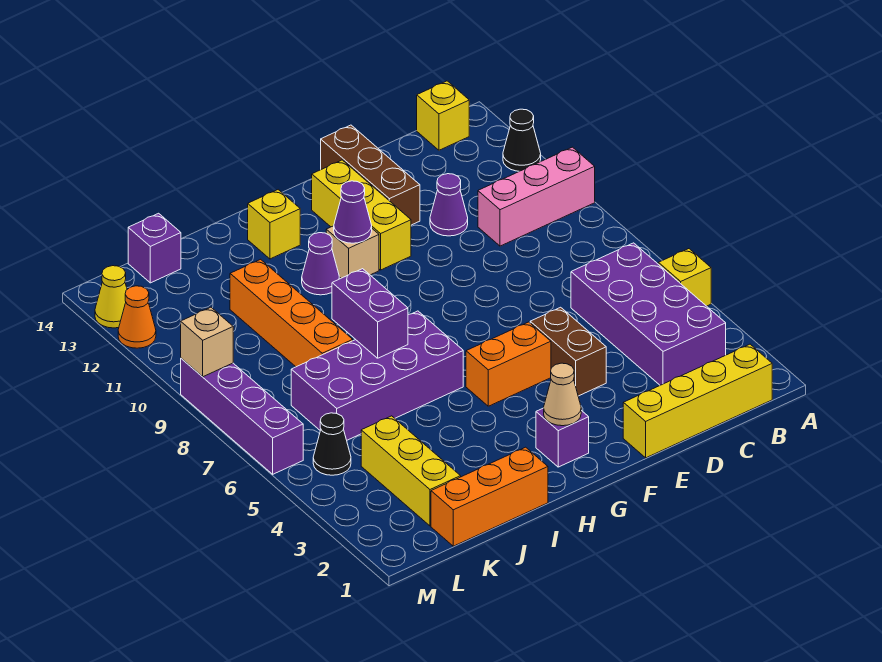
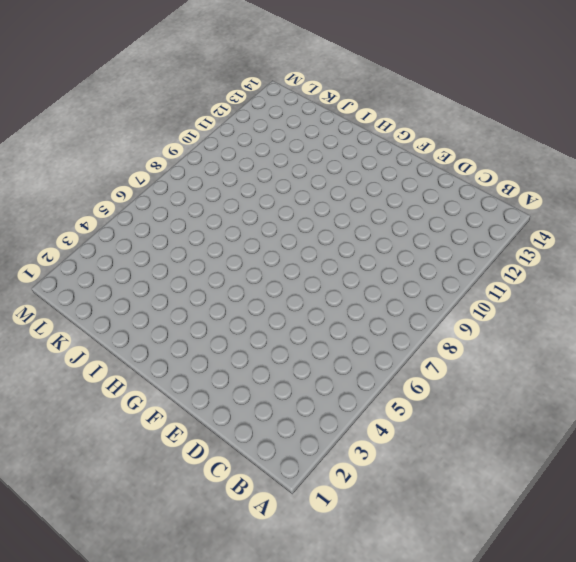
none -> yellow brick A5 level 1
none -> pink brick A10:C10 level 1
none -> black cone A12 level 1

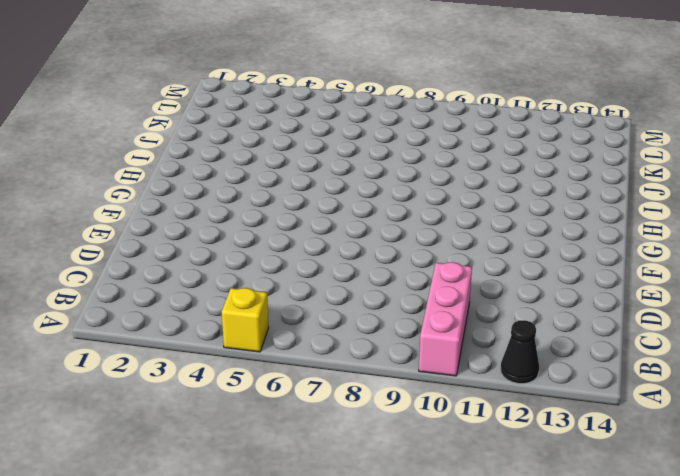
none -> yellow brick B1:E1 level 1
none -> purple brick B3:C6 level 1
none -> yellow brick B14 level 1

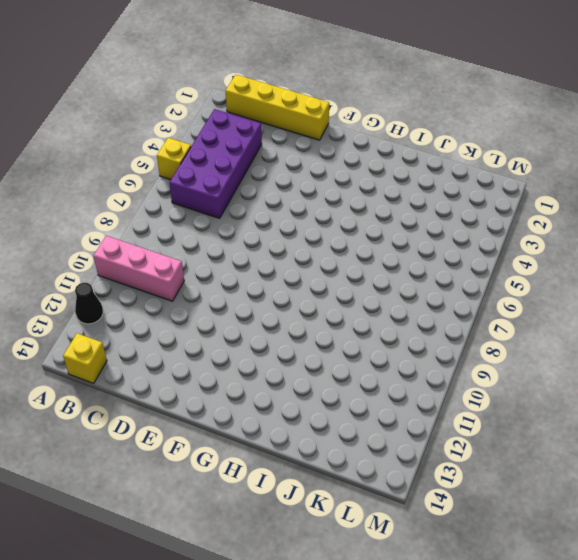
none -> purple cone D11 level 1
none -> brown brick E4:E5 level 1
none -> brown brick E12:E14 level 1

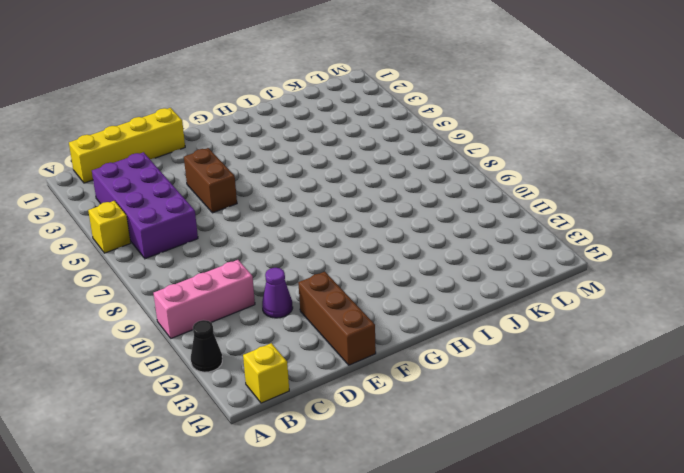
none -> orange brick F5:G5 level 1
none -> yellow brick F11:F13 level 1
none -> purple brick G2 level 1

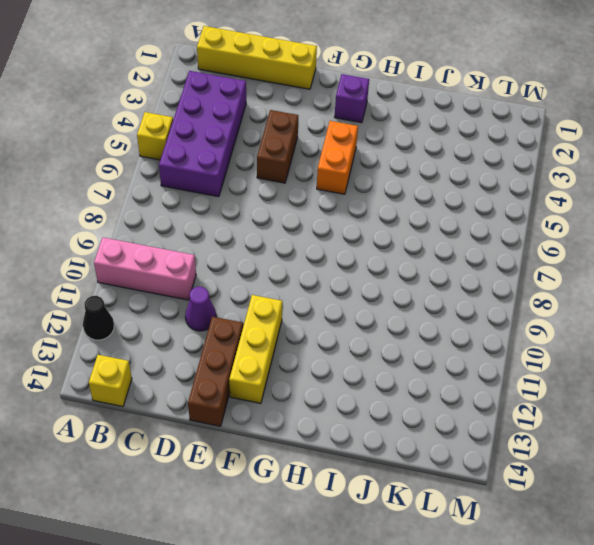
orange brick G4:G5 level 1 -> orange brick F5:G5 level 1
none -> tan brick G11 level 1
none -> purple brick H6:K7 level 1
none -> purple cone H11 level 1

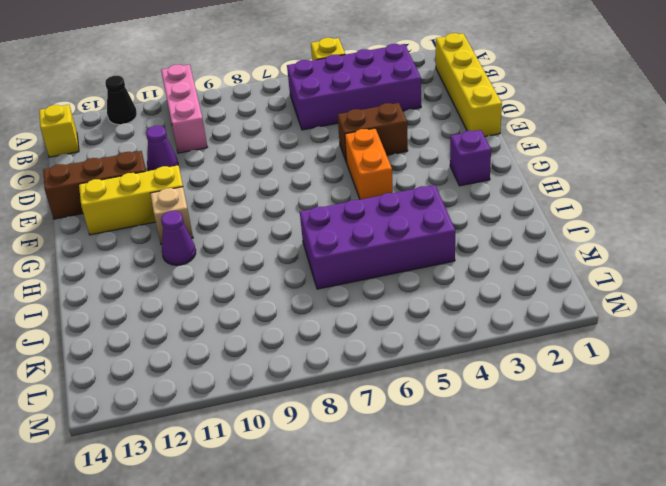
purple brick I4:J7 level 1 -> purple brick H6:K7 level 1
none -> yellow brick H13 level 1
none -> orange brick I1:K1 level 1
none -> orange brick J8:J11 level 1

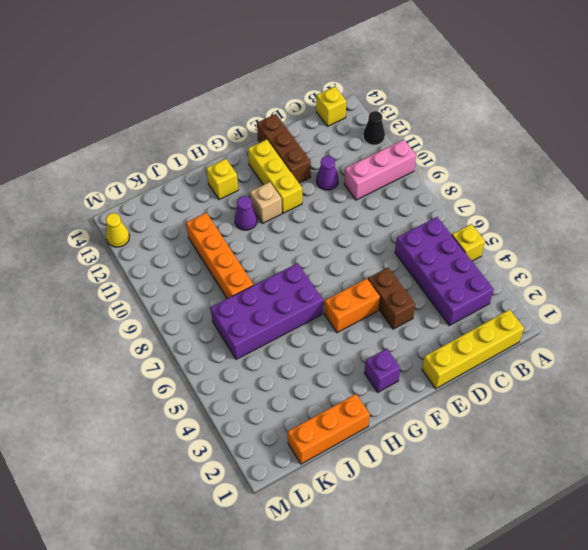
none -> yellow brick K2:K4 level 1
none -> purple brick K14 level 1
none -> black cone L5 level 1

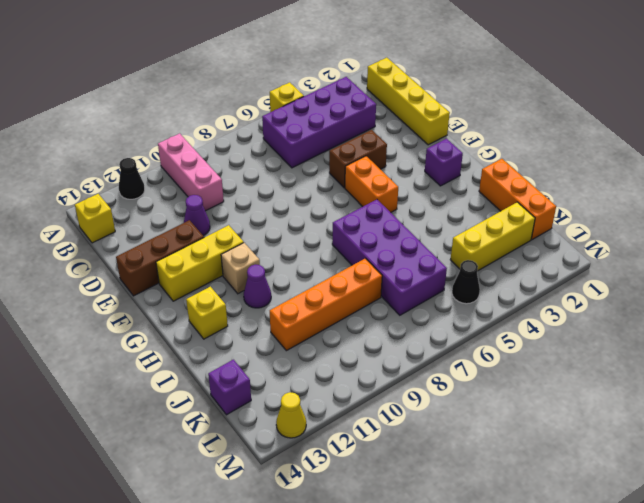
none -> purple brick M6:M9 level 1
none -> orange cone M12 level 1
none -> tan cone G2 level 2

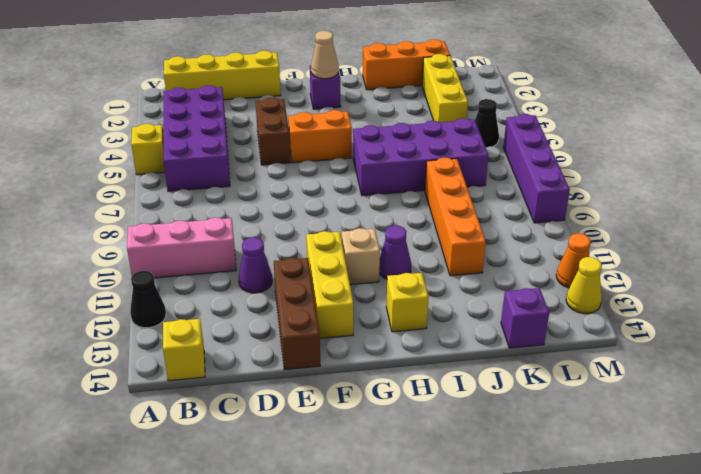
none -> purple cone G11 level 2
none -> purple brick I7:I8 level 2
none -> tan brick M9 level 2

